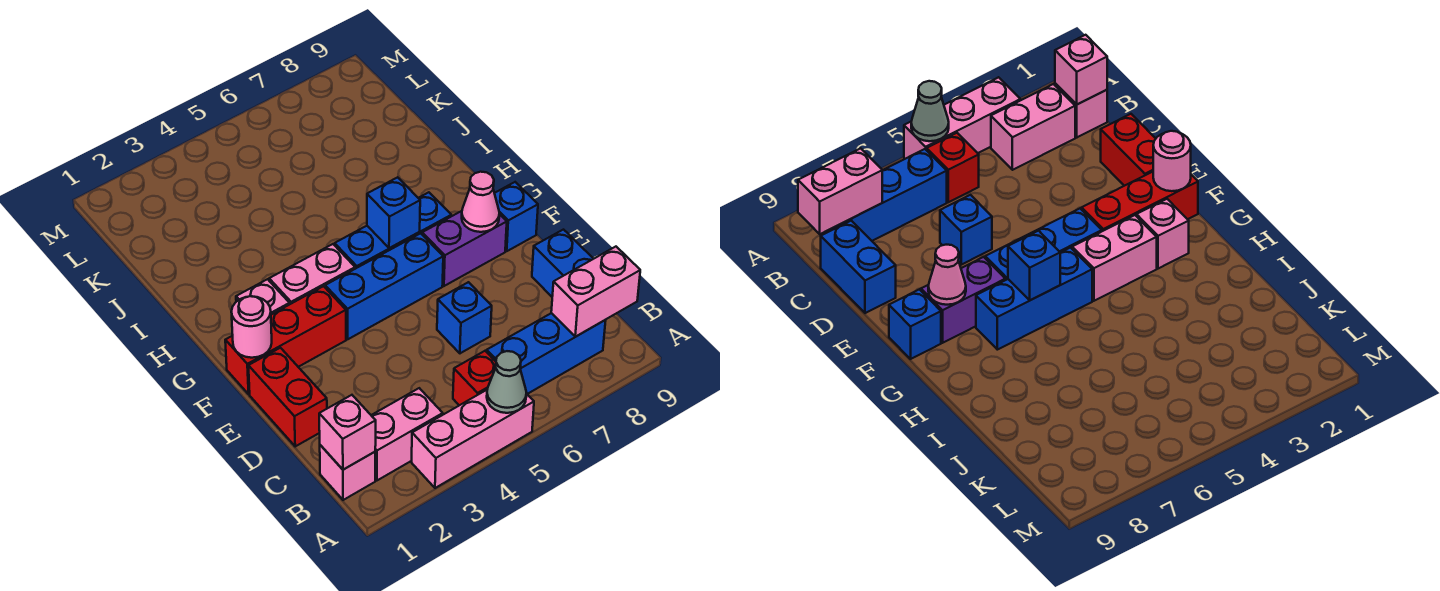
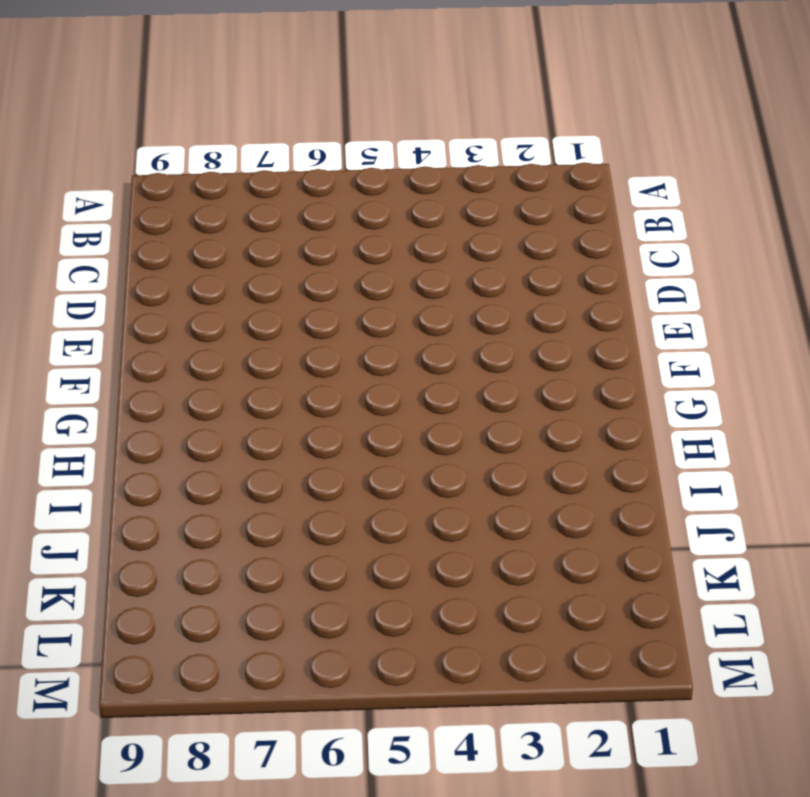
none -> pink brick A3:A5 level 1
none -> pink brick B1 level 1
none -> pink brick B2:B3 level 1

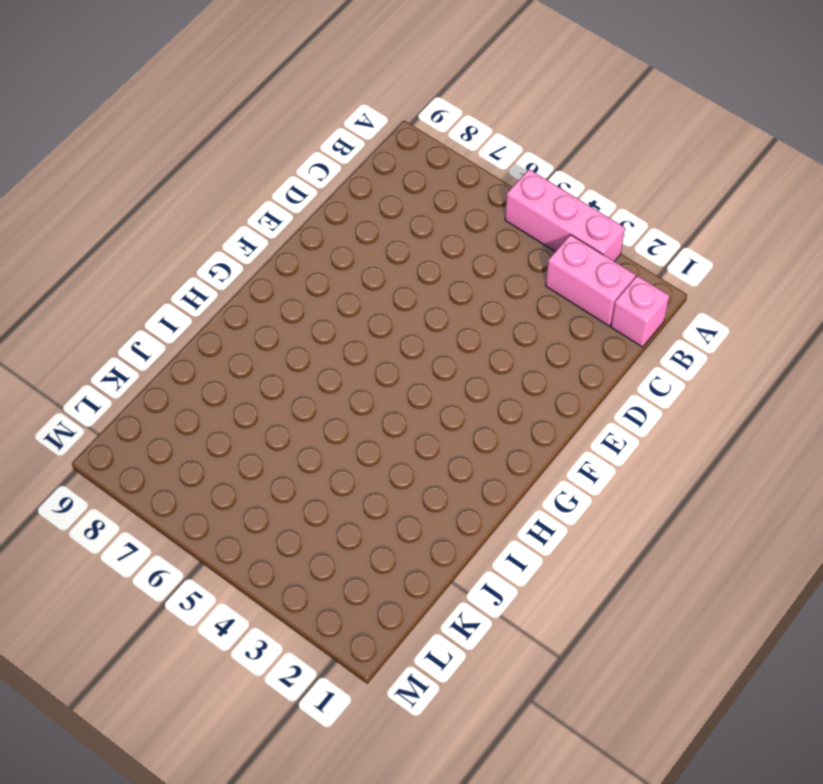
none -> red brick B5 level 1
none -> blue brick B6:B8 level 1
none -> blue brick C9:D9 level 1

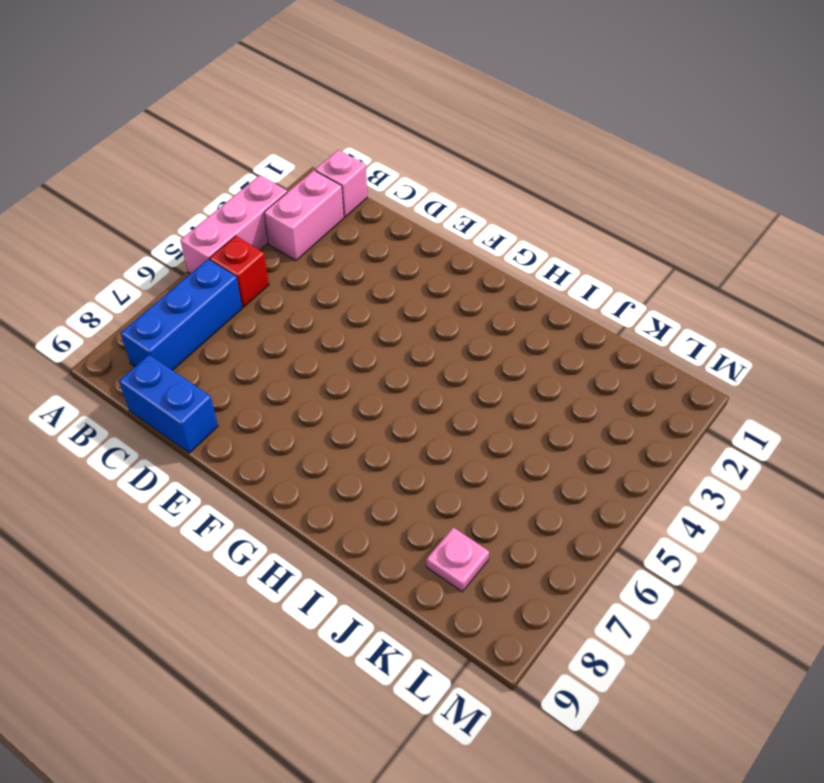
pink plate K8 level 1 -> none
none -> red brick D1:E1 level 1
none -> blue brick D6 level 1
none -> red brick F1:F3 level 1

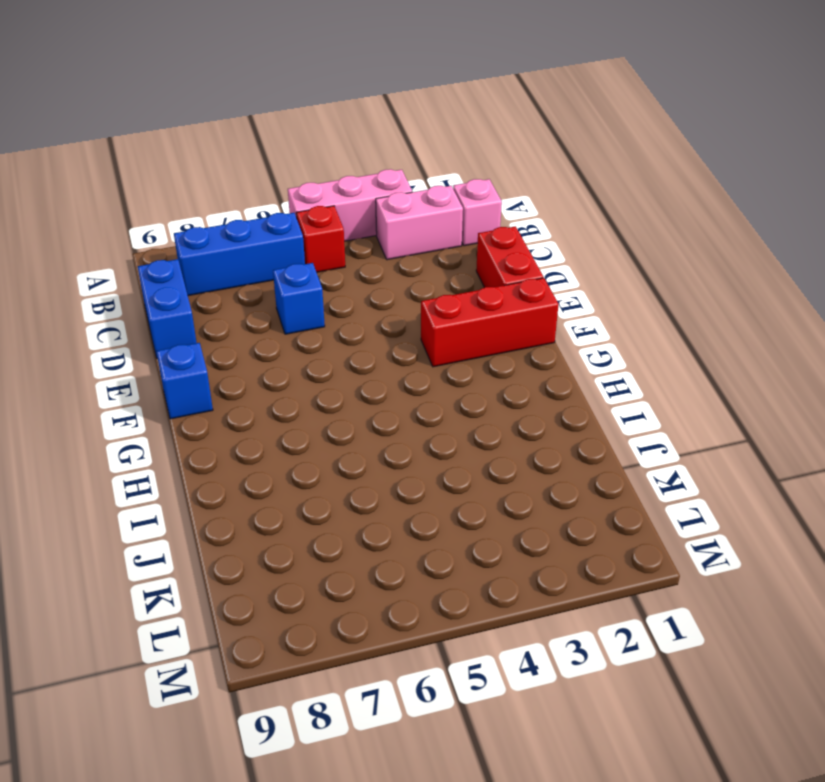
none -> blue brick F4:F6 level 1
none -> purple brick F7:F8 level 1
none -> pink brick G2 level 1

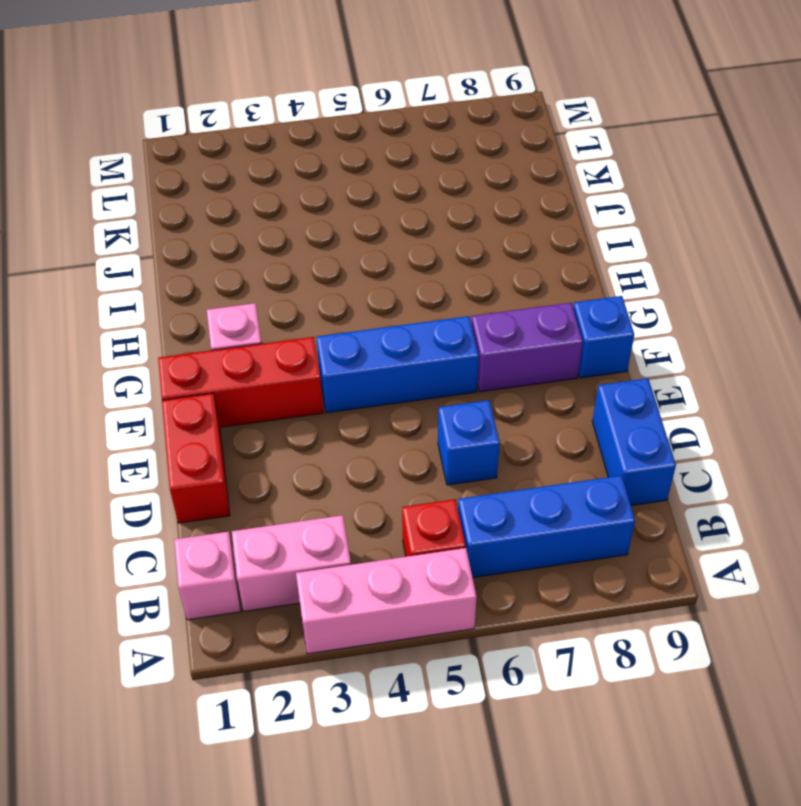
none -> pink brick G3:G4 level 1
none -> blue brick G5:G7 level 1
none -> grey cone A5 level 2

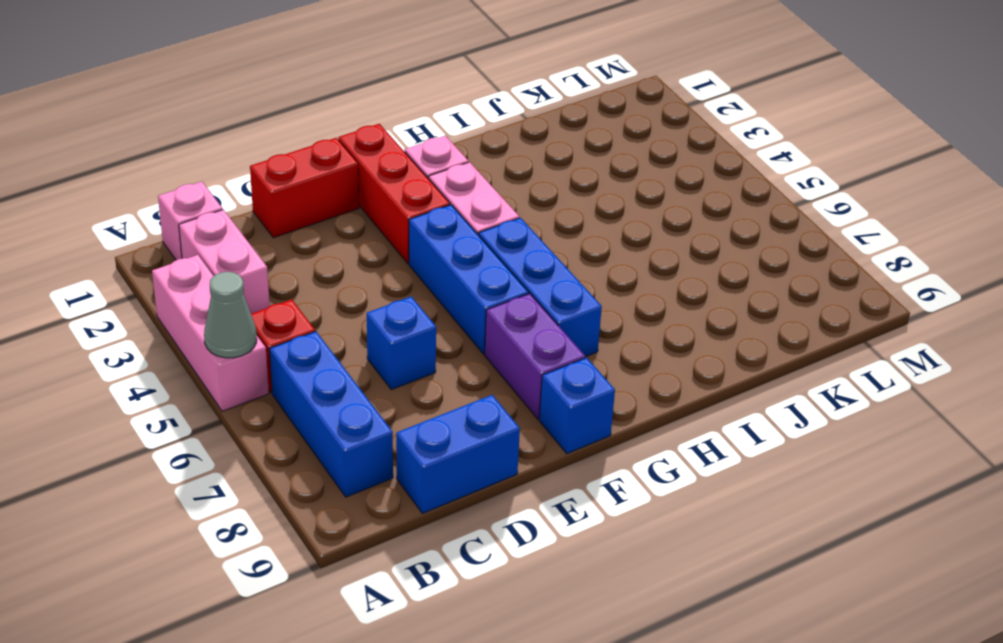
none -> pink brick B1 level 2
none -> pink brick B8:B9 level 2
none -> pink round brick F1 level 2

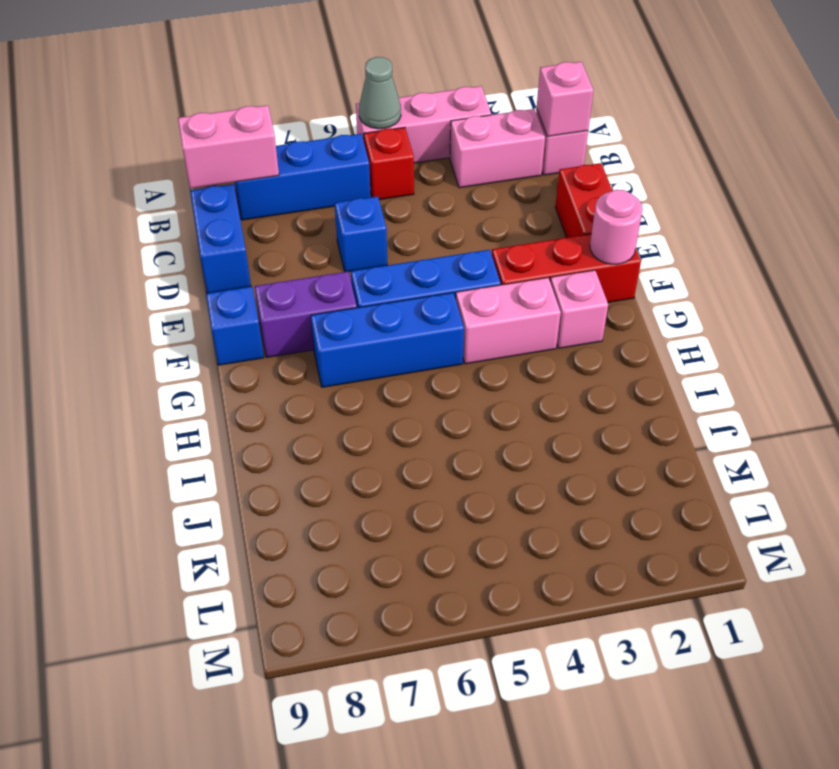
none -> pink cone F8 level 2
none -> blue brick G6 level 2

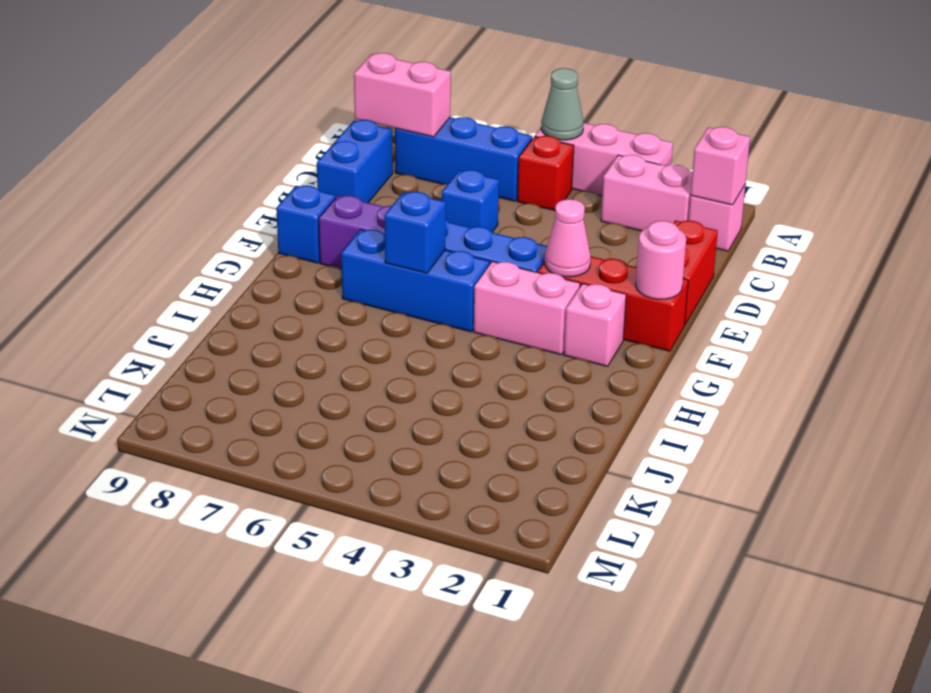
pink cone F3 level 2 -> pink cone F8 level 2

